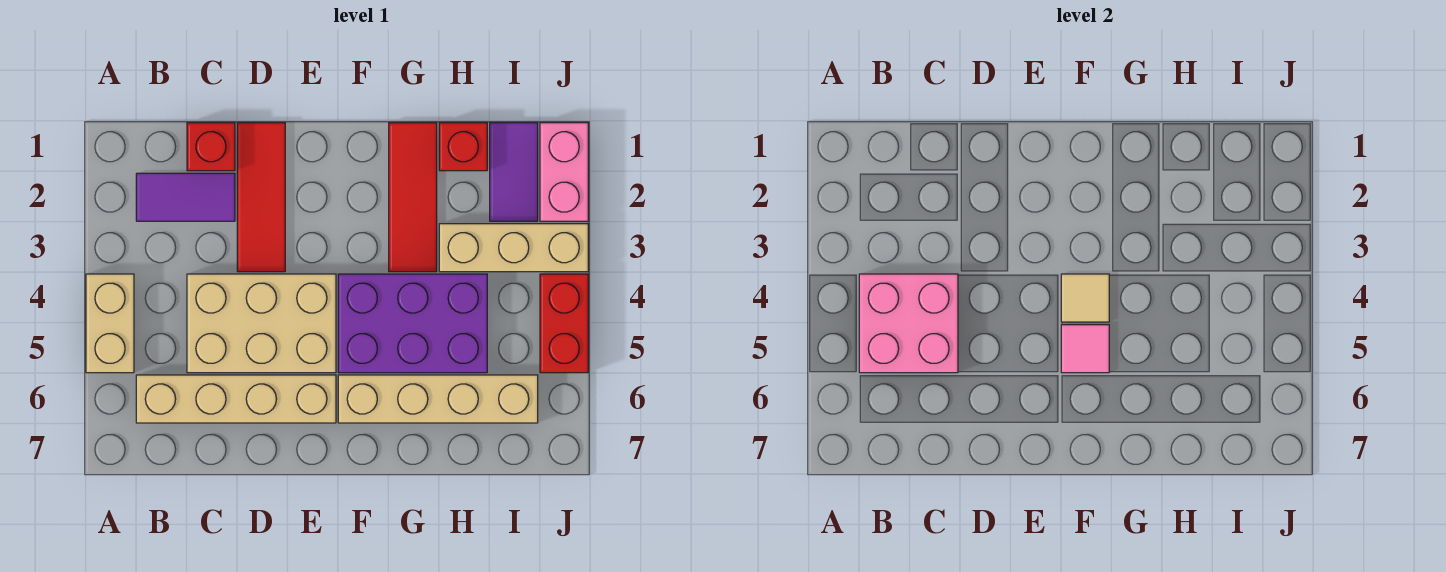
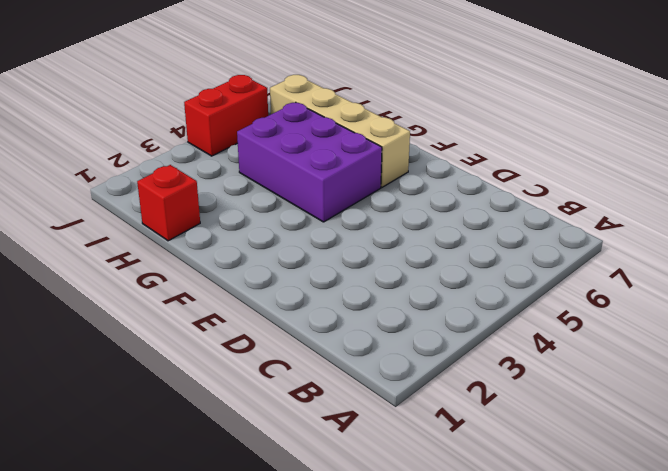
none -> tan brick A4:A5 level 1
none -> purple tile B2:C2 level 1
none -> tan brick B6:E6 level 1

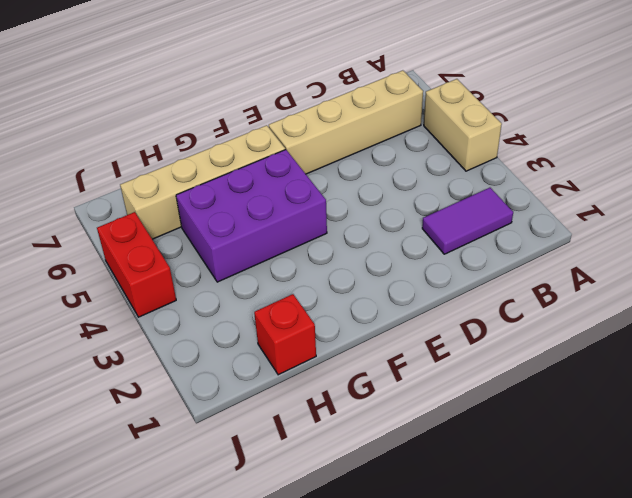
none -> red brick C1 level 1
none -> tan brick C4:E5 level 1
none -> red tile D1:D3 level 1

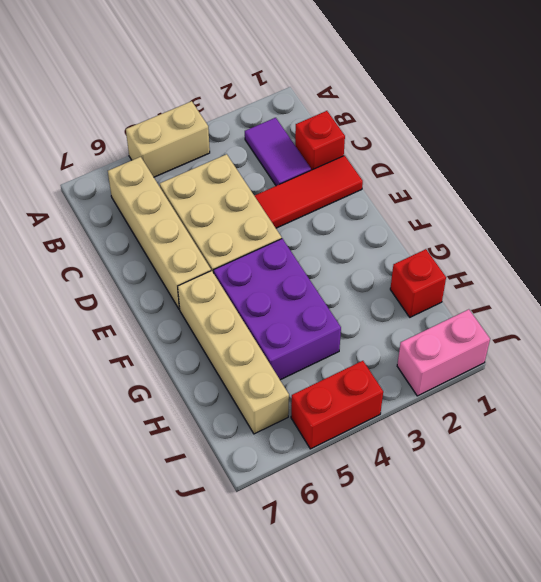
none -> red tile G1:G3 level 1
none -> tan brick H3:J3 level 1
none -> purple tile I1:I2 level 1

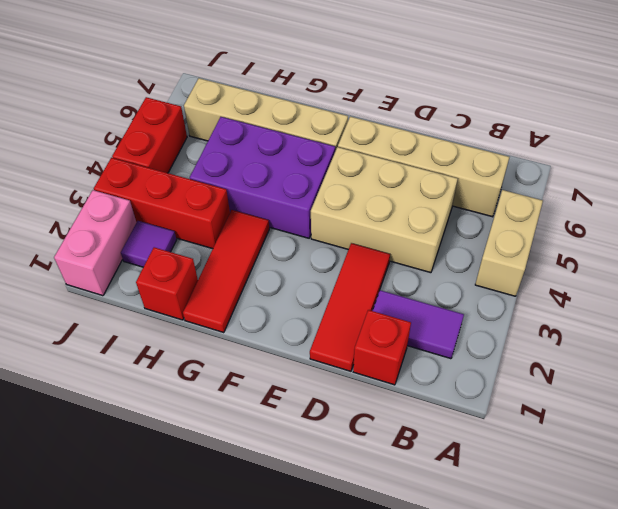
red brick H3:J3 level 1 -> tan brick H3:J3 level 1
purple tile I2 level 1 -> purple tile I1:I2 level 1
none -> pink brick B4:C5 level 2
none -> tan tile F4 level 2
none -> pink tile F5 level 2

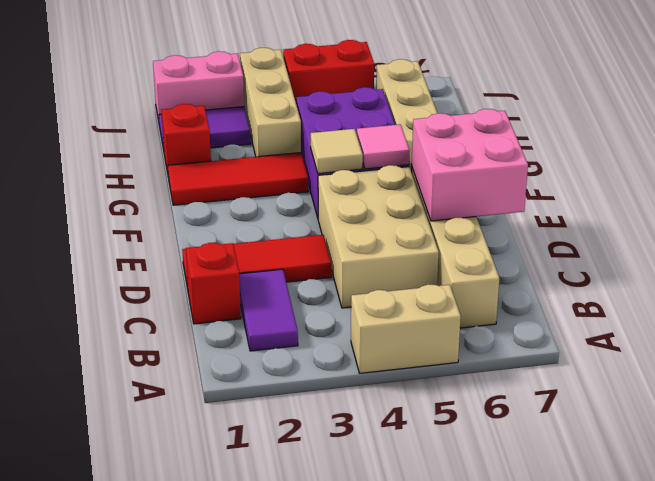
pink brick D6:E7 level 2 -> pink brick B4:C5 level 2

